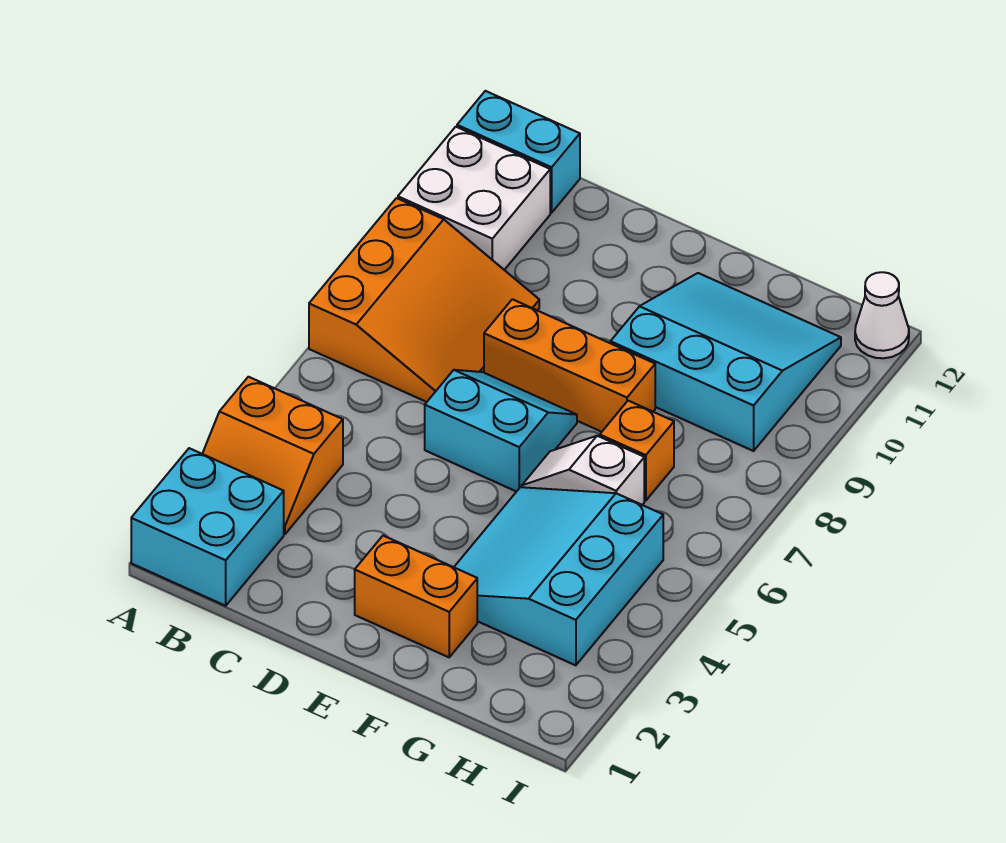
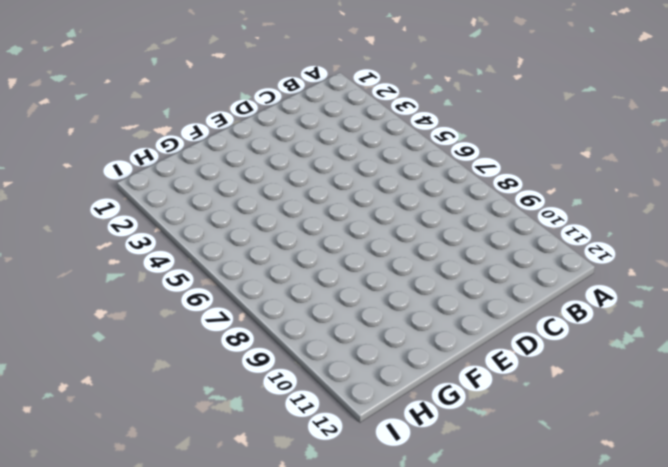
none -> cyan brick A1:B2 level 1
none -> orange slope A3:B4 level 1 top 4
none -> orange slope A7:C9 level 1 top A

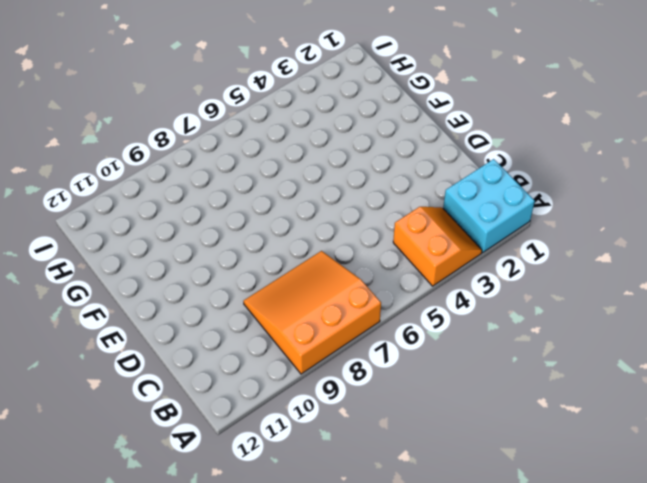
none -> white brick A10:B11 level 1
none -> cyan brick A12:B12 level 1
none -> cyan slope D6:E7 level 1 top 6

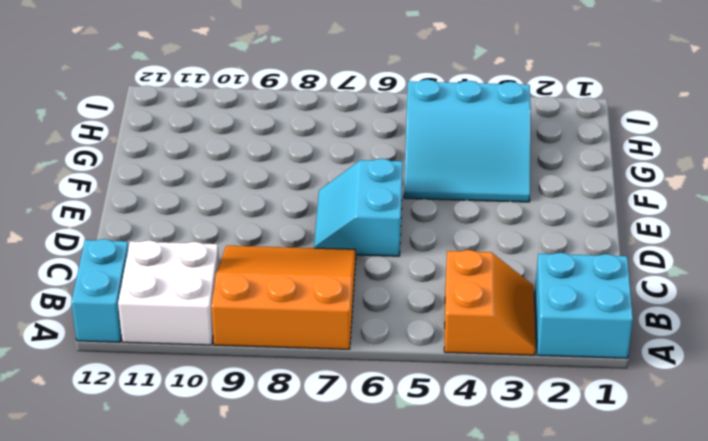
none -> orange brick D8:F8 level 1
none -> orange brick E2:F2 level 1
none -> white slope F6:G6 level 1 top G

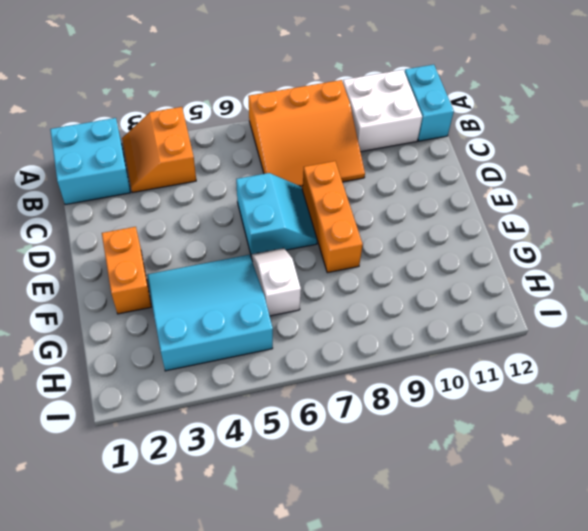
none -> cyan slope F9:H11 level 1 top 9
none -> orange brick G7 level 1
none -> white cone I12 level 1

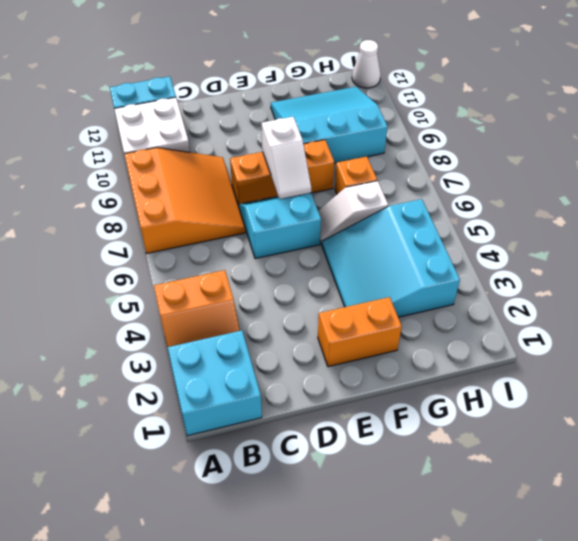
white slope E7:E8 level 2 top 8 -> none

